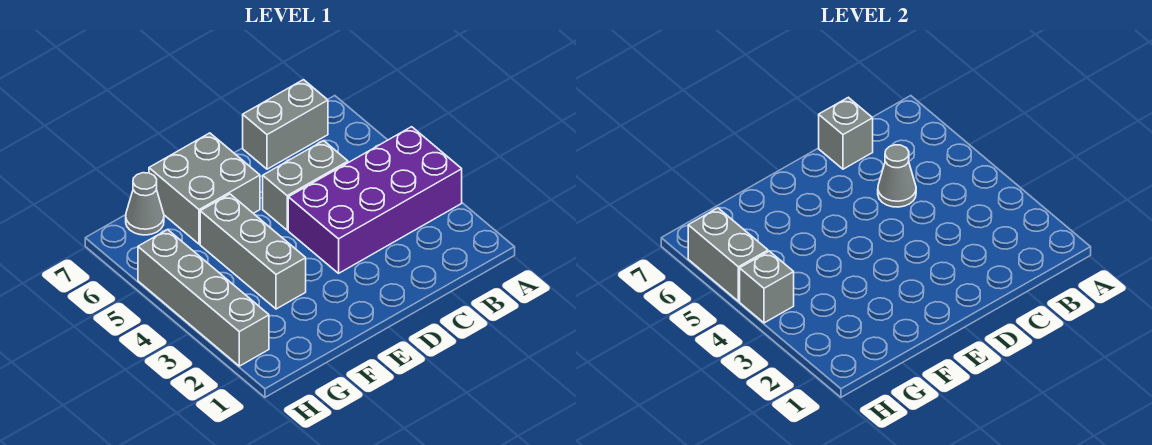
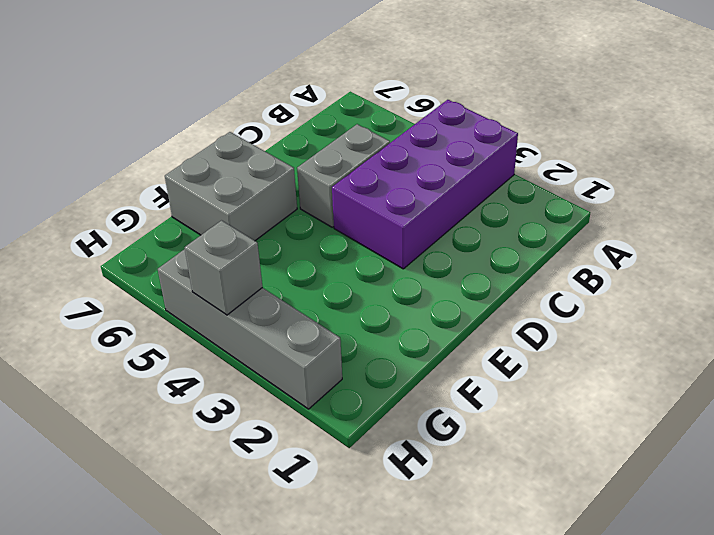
none -> grey brick B7:C7 level 1
none -> grey brick F3:F5 level 1

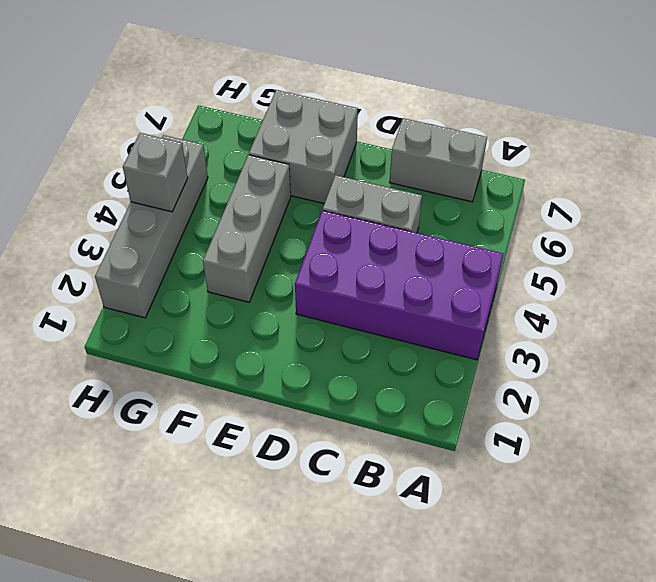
none -> grey cone G7 level 1
none -> grey cone C5 level 2

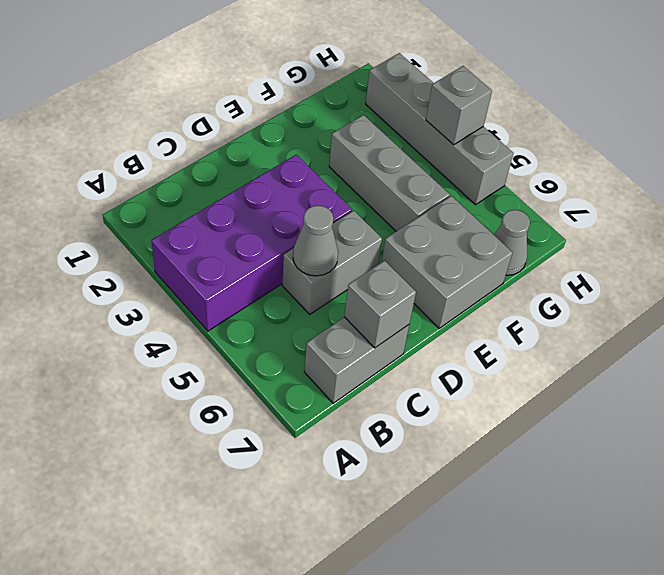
none -> grey brick H5:H6 level 2

